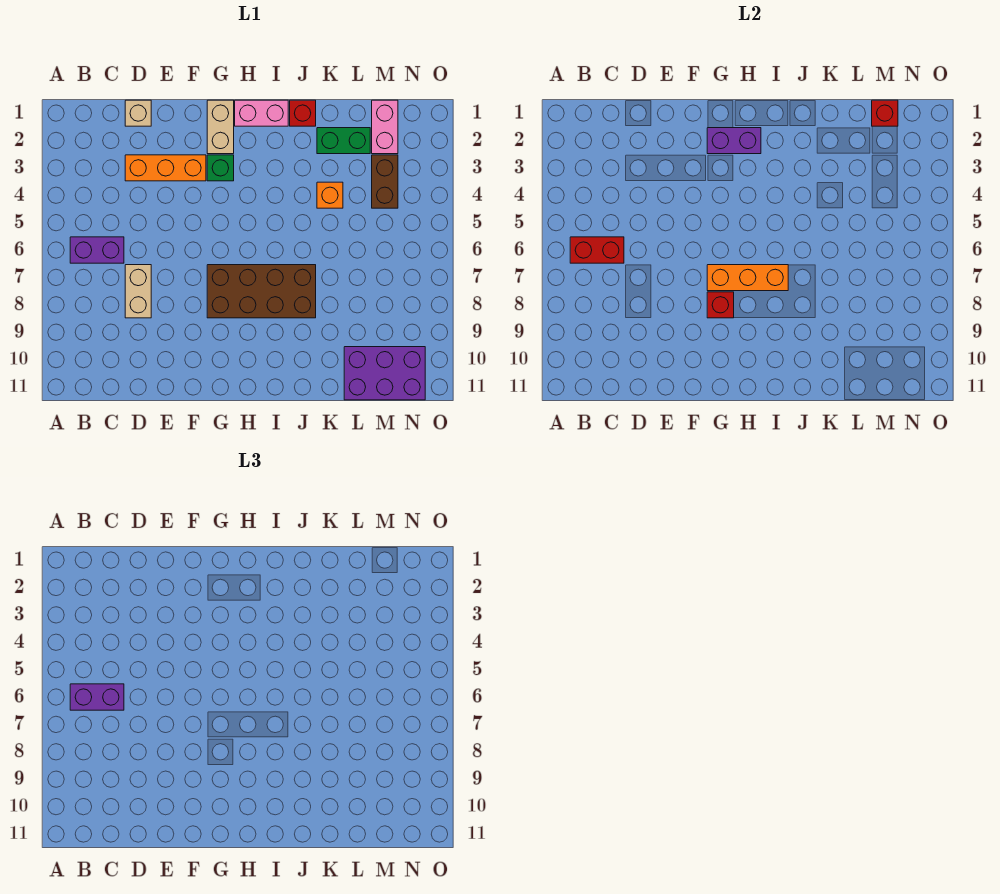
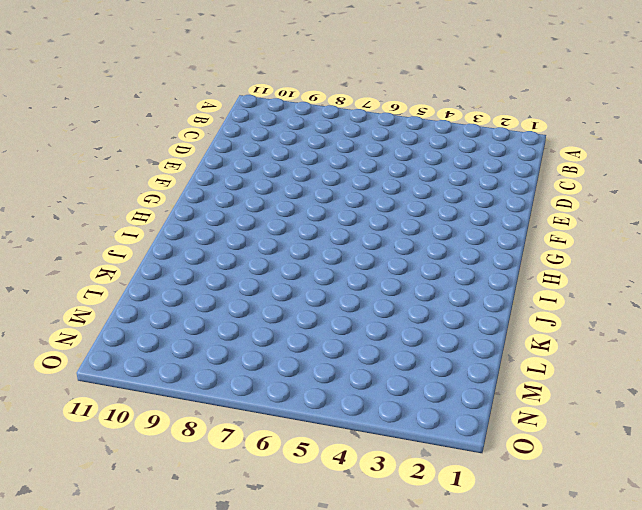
none -> purple brick B6:C6 level 1
none -> tan brick D1 level 1
none -> orange brick D3:F3 level 1

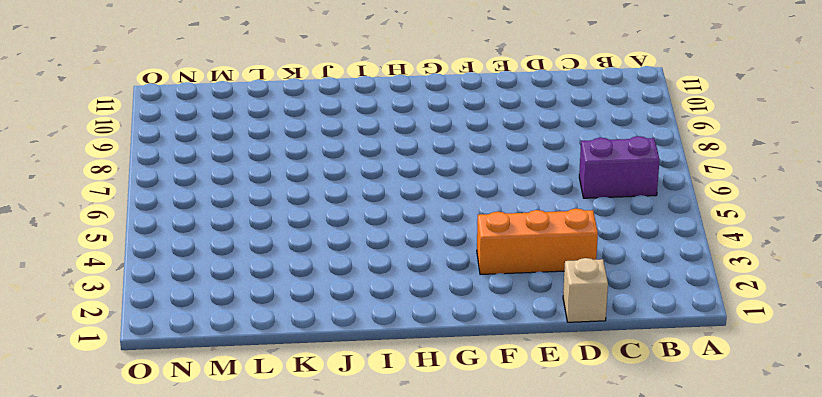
none -> tan brick D7:D8 level 1
none -> tan brick G1:G2 level 1
none -> green brick G3 level 1

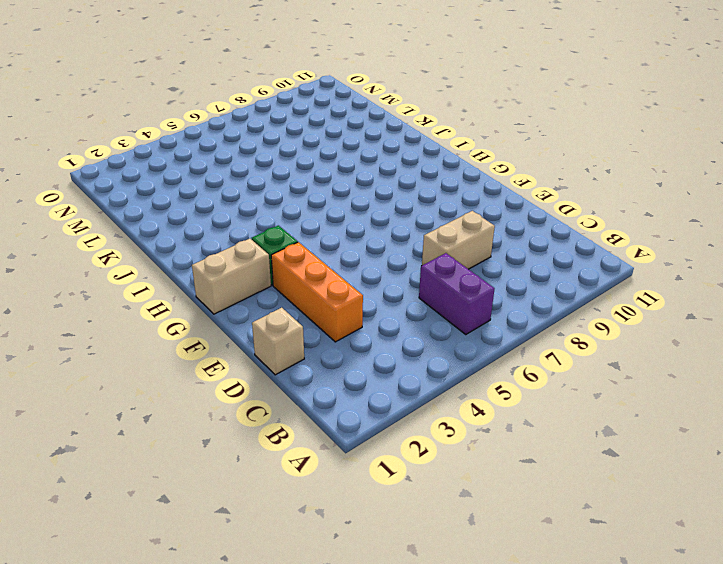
none -> brown brick G7:J8 level 1
none -> pink brick H1:I1 level 1
none -> red brick J1 level 1

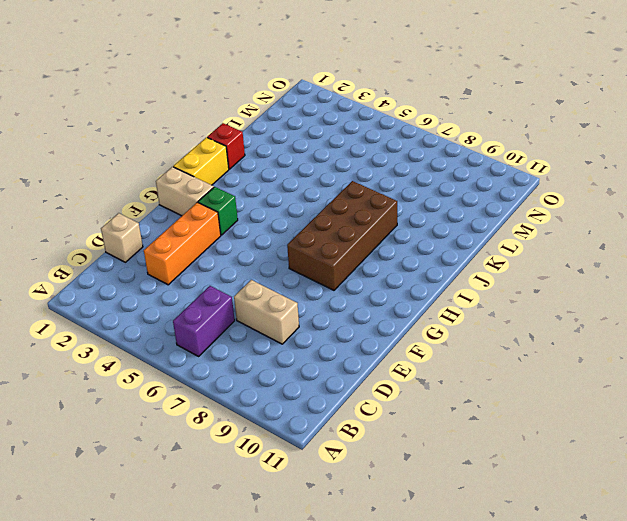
yellow brick H1:I1 level 1 -> pink brick H1:I1 level 1
none -> green brick K2:L2 level 1
none -> orange brick K4 level 1
none -> purple brick L10:N11 level 1

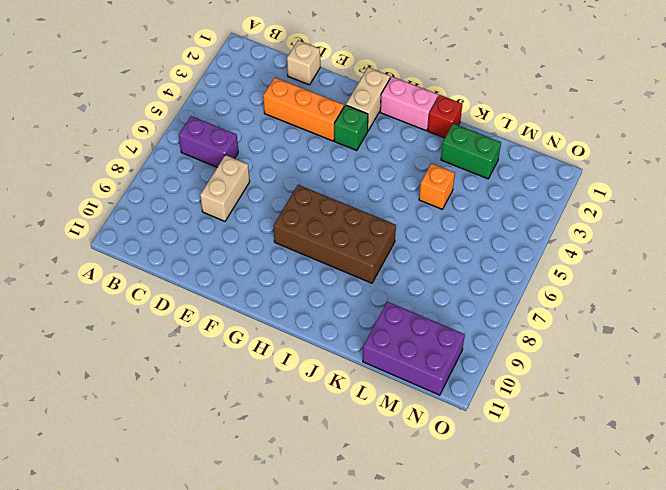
none -> pink brick M1:M2 level 1
none -> brown brick M3:M4 level 1
none -> red brick B6:C6 level 2

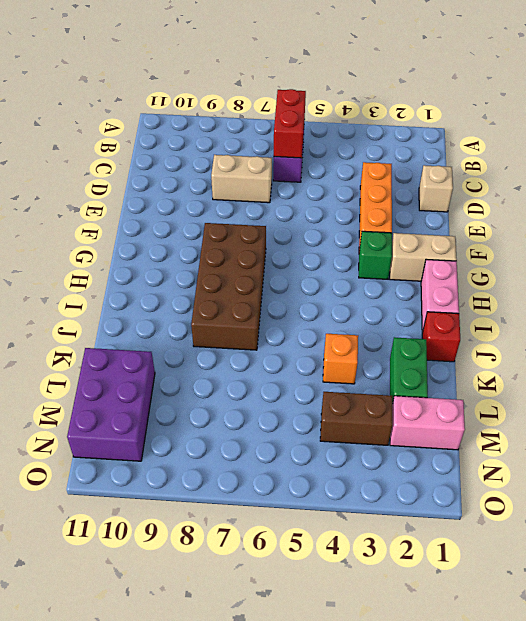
none -> purple brick G2:H2 level 2
none -> orange brick G7:I7 level 2
none -> red brick G8 level 2

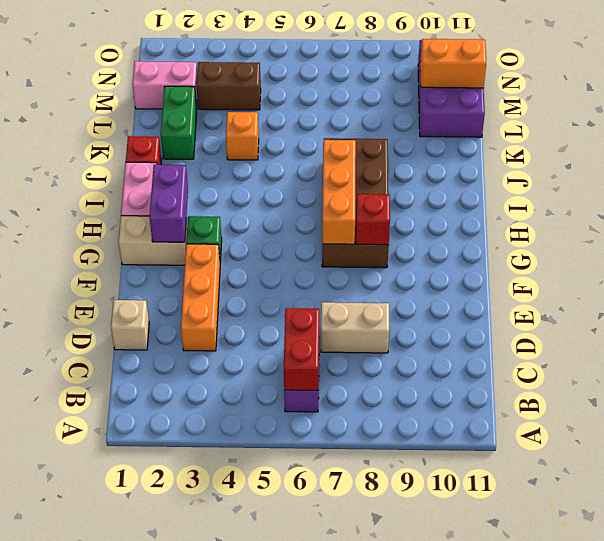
orange brick M10:M11 level 2 -> none
none -> red brick M1 level 2
none -> purple brick B6:C6 level 3

